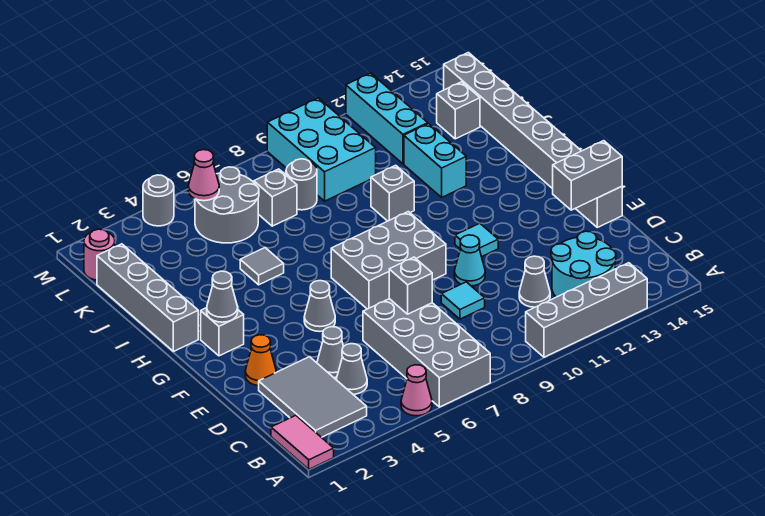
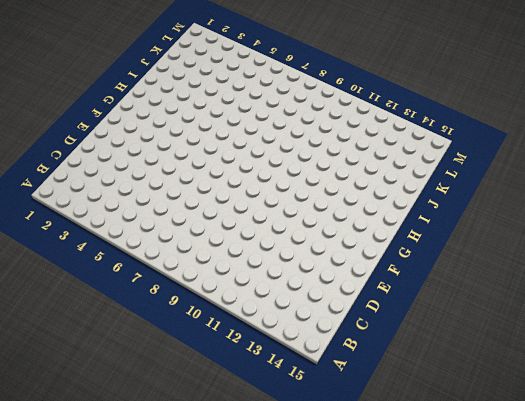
none -> pink tile A1:B1 level 1
none -> pink cone A5 level 1
none -> grey brick A6:D7 level 1
none -> grey brick A10:A13 level 1

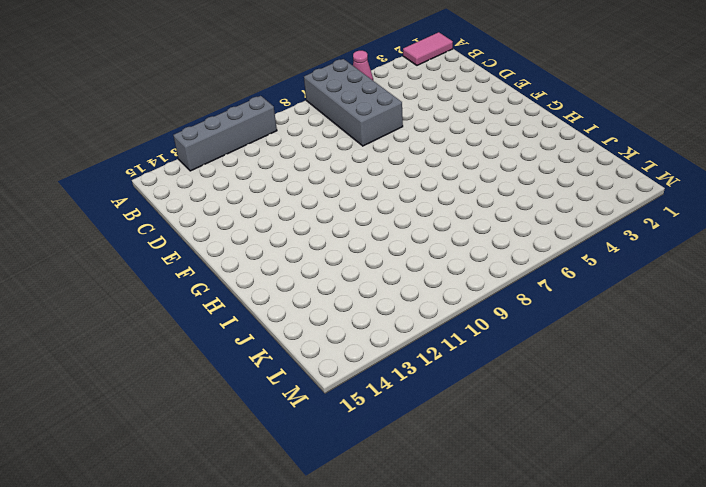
pink tile A1:A2 level 1 -> pink tile A1:B1 level 1
none -> grey tile B2:D3 level 1
none -> cyan round brick B12:C13 level 1
none -> grey cone C4 level 1
none -> grey cone C11 level 1

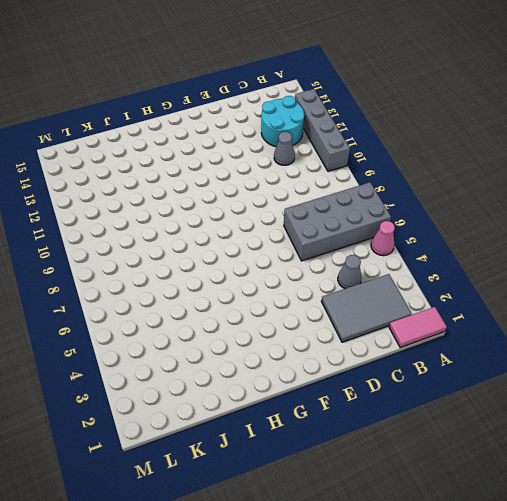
none -> grey cone D4 level 1
none -> cyan tile D9 level 1
none -> orange cone E2 level 1
none -> cyan cone E10 level 1

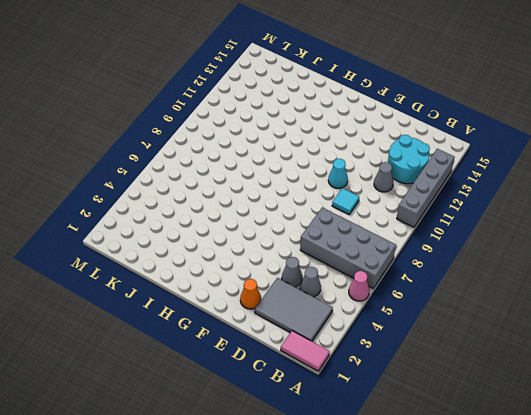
none -> grey brick E15:L15 level 1
none -> grey cone F5 level 1
none -> grey brick F7:G9 level 1
none -> cyan tile F11 level 1

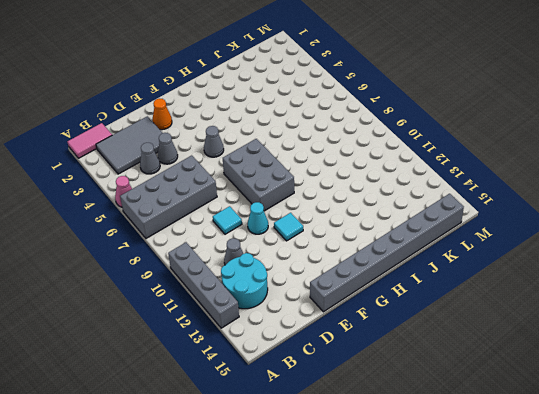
none -> grey brick G2 level 1
none -> grey brick H1:K1 level 1
none -> grey tile I5 level 1
none -> grey brick I10 level 1

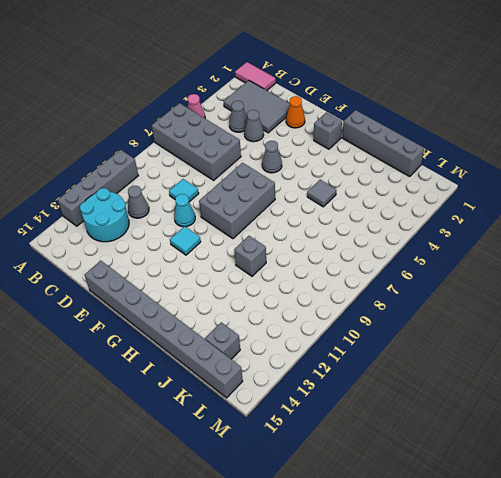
none -> cyan brick I12:J12 level 1
none -> grey round brick K5:L6 level 1
none -> grey brick K7 level 1
none -> grey round brick K8 level 1

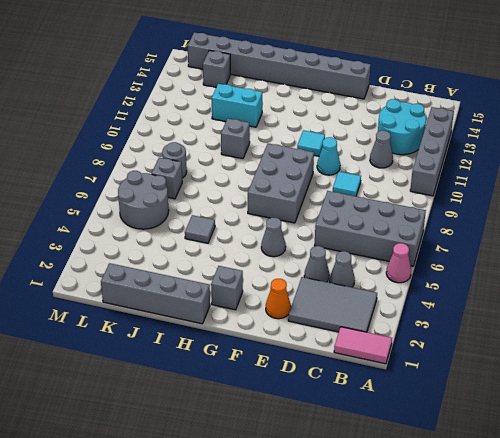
none -> cyan brick K9:M10 level 1
none -> cyan brick K12:M12 level 1
none -> pink round brick L1 level 1
none -> grey round brick M4 level 1

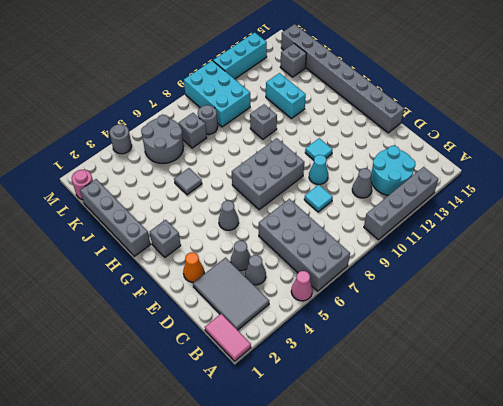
cyan brick M11:M13 level 1 -> cyan brick K12:M12 level 1
none -> grey brick D7 level 2
none -> grey brick E14:E15 level 2
none -> grey cone G2 level 2
none -> pink cone L5 level 2

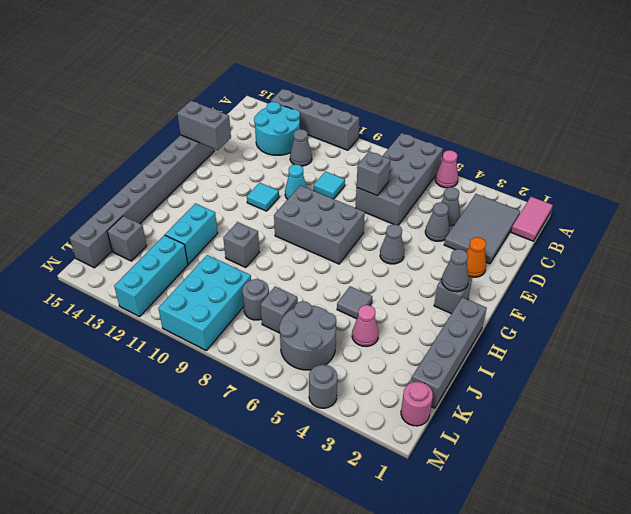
pink cone J4 level 1 -> pink cone L5 level 2

